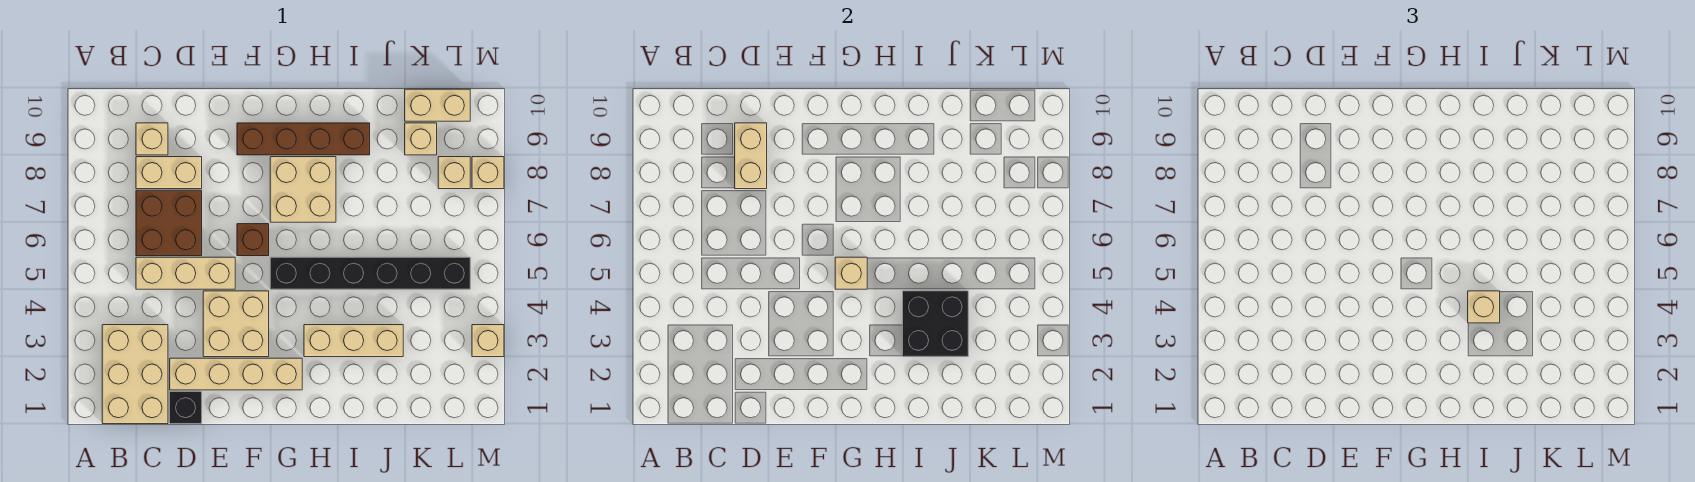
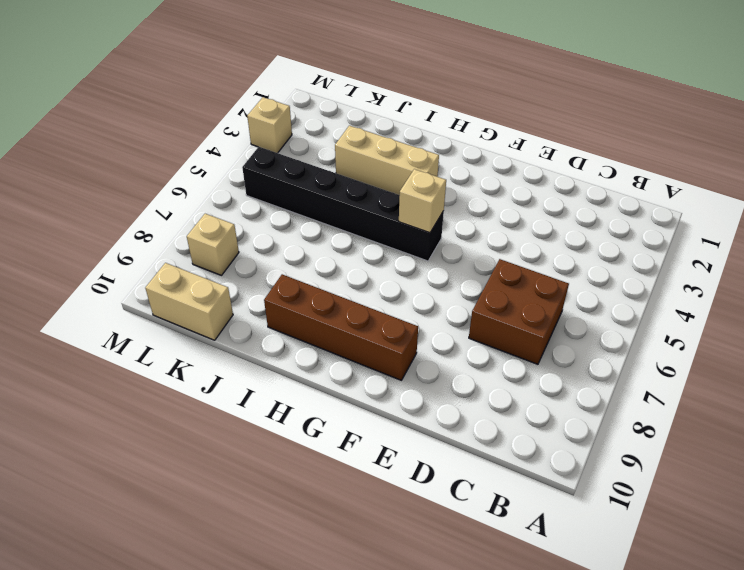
none -> tan brick B1:C3 level 1
none -> tan brick C5:E5 level 1
none -> tan brick C8:D8 level 1

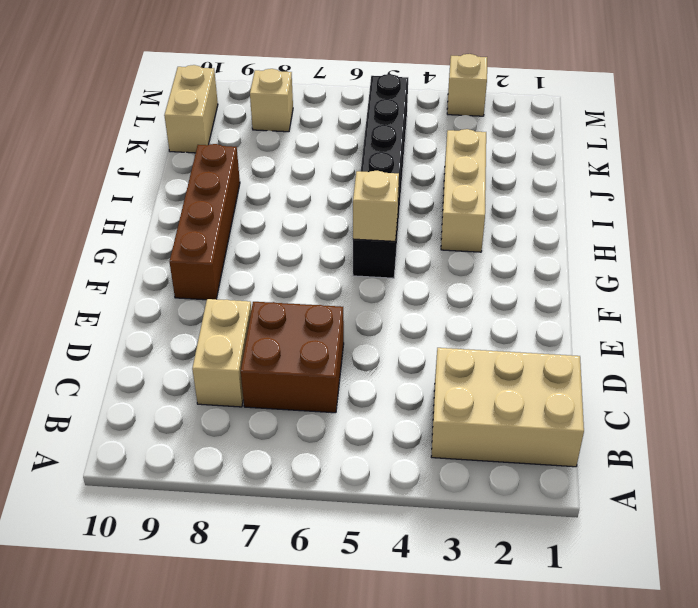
none -> tan brick C5:E5 level 1
none -> tan brick C9 level 1
none -> black brick D1 level 1

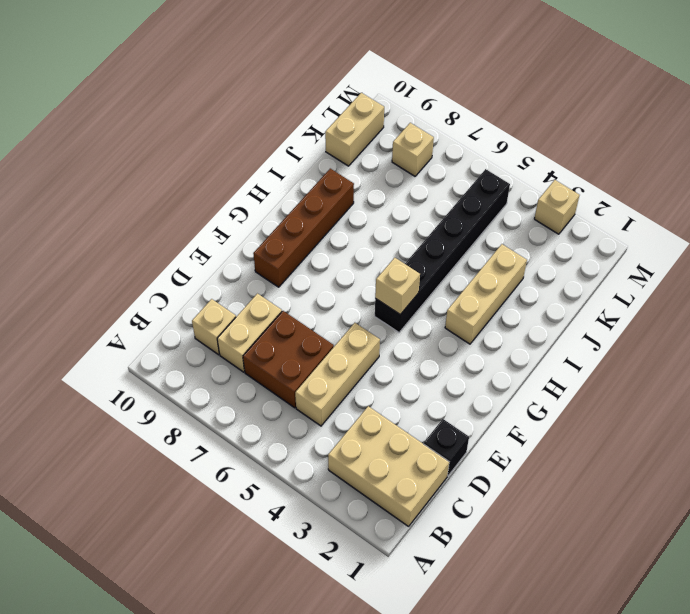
none -> tan brick D2:G2 level 1
none -> tan brick E3:F4 level 1
none -> brown brick F6 level 1

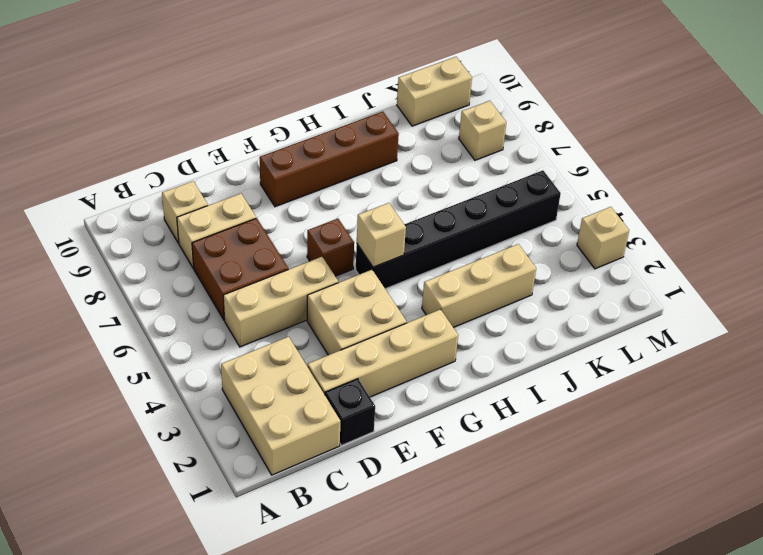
none -> tan brick G7:H8 level 1
none -> tan brick K9 level 1
none -> tan brick M8 level 1

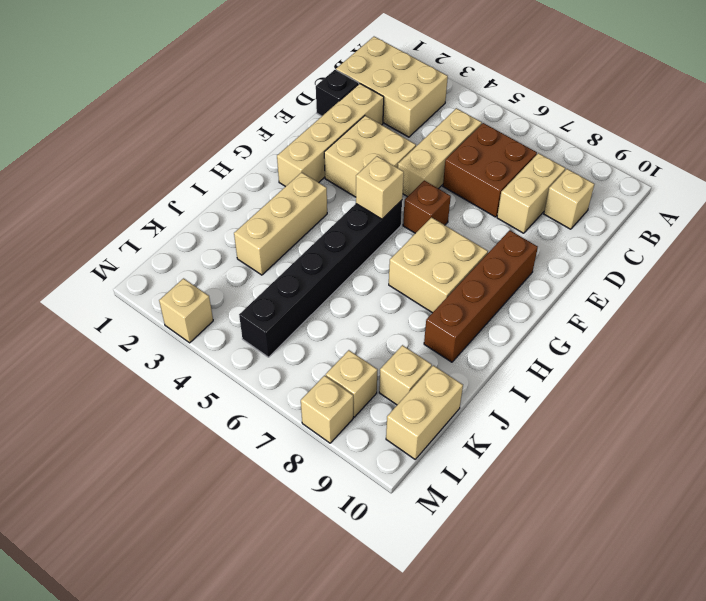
none -> tan brick D8:D9 level 2
none -> black brick I3:J4 level 2
none -> tan brick I4 level 3

